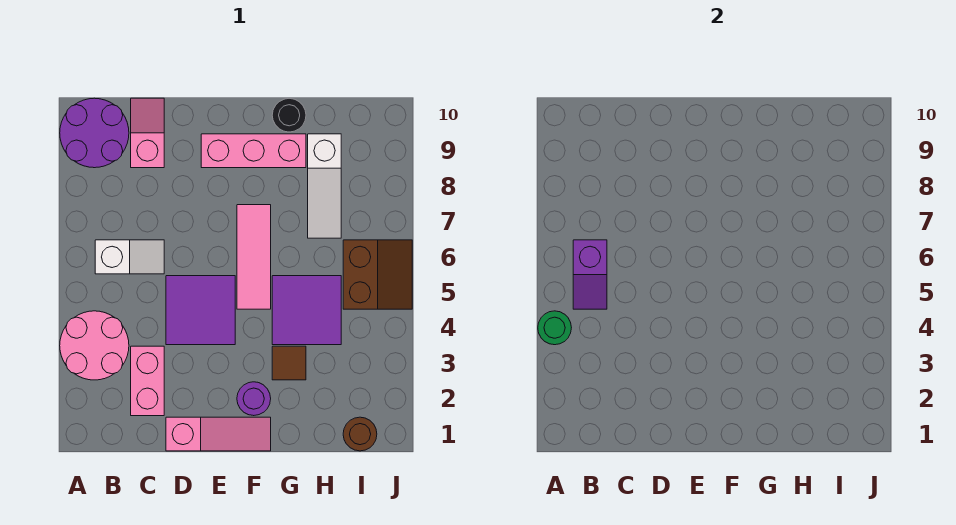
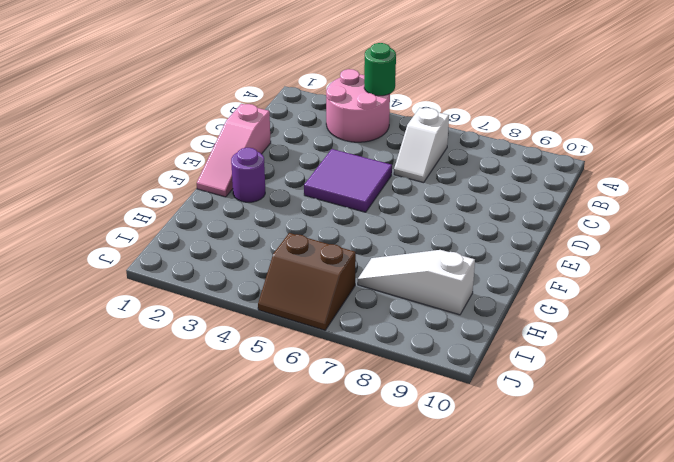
none -> purple round brick A9:B10 level 1
none -> pink brick C2:C3 level 1
none -> pink slope C9:C10 level 1 top 9

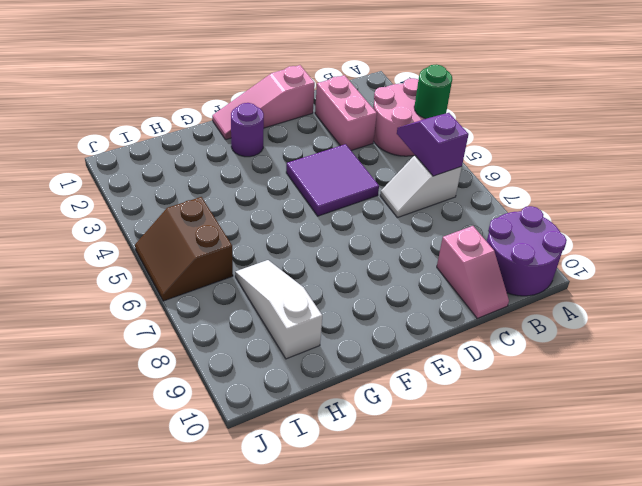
none -> pink brick E9:G9 level 1
none -> pink tile F5:F7 level 1
none -> brown tile G3 level 1

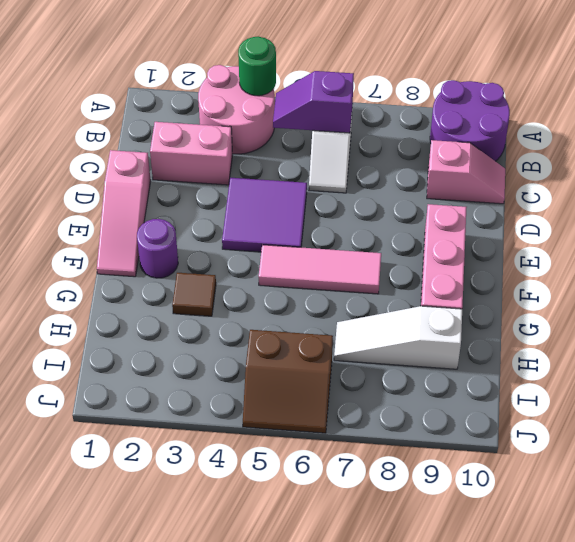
none -> purple tile G4:H5 level 1
none -> black round brick G10 level 1
none -> brown round brick I1 level 1

